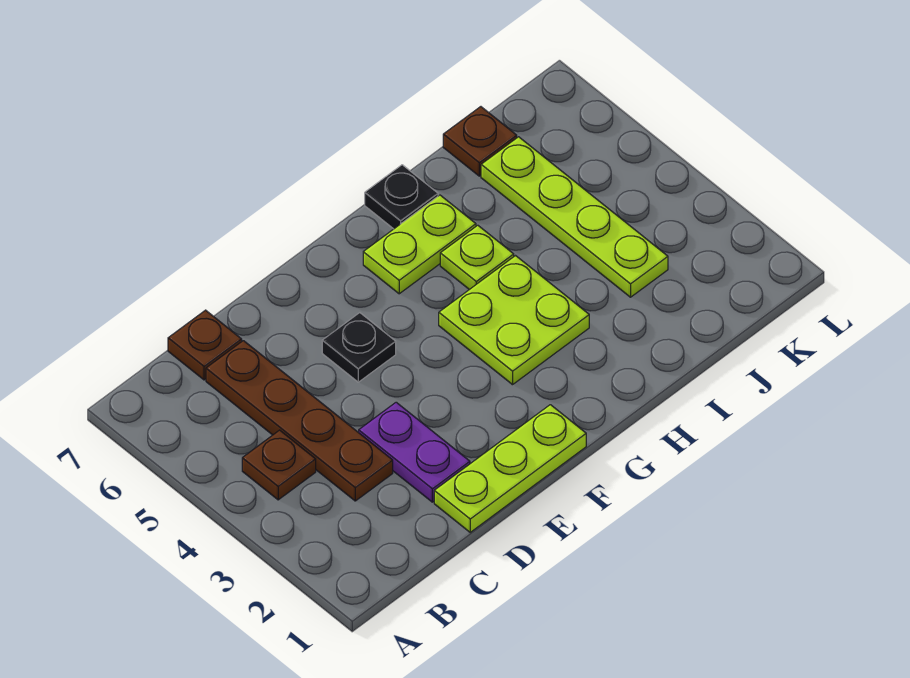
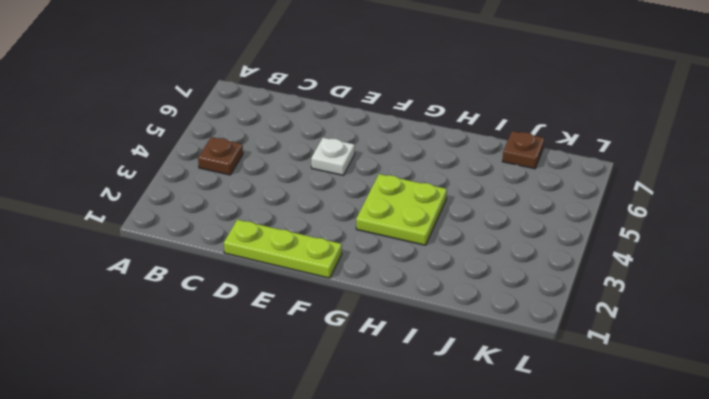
white plate E5 level 1 -> black plate E5 level 1
none -> brown plate C3:C6 level 1
none -> brown plate C7 level 1
none -> purple plate D2:D3 level 1

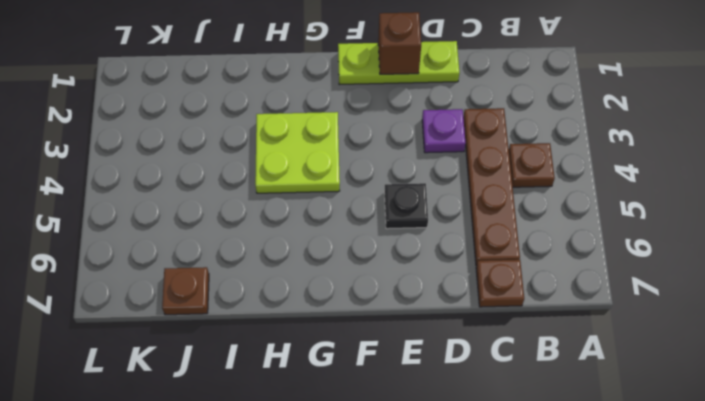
purple plate D3 level 1 -> purple plate D2:D3 level 1
brown brick E1 level 2 -> none
none -> lime plate G6:H6 level 1
none -> lime plate H5 level 1
none -> black plate H7 level 1

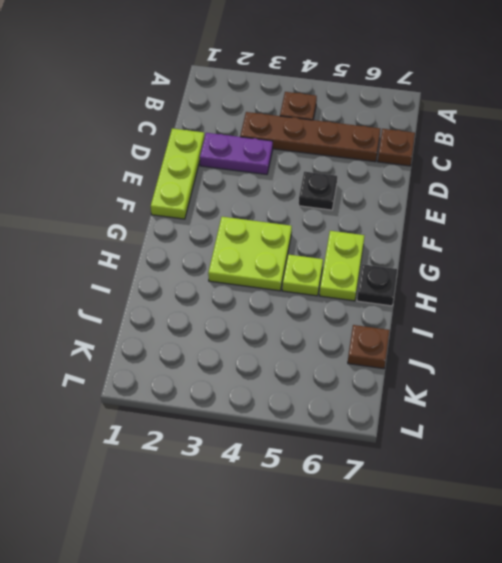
none -> lime plate J3:J6 level 1

